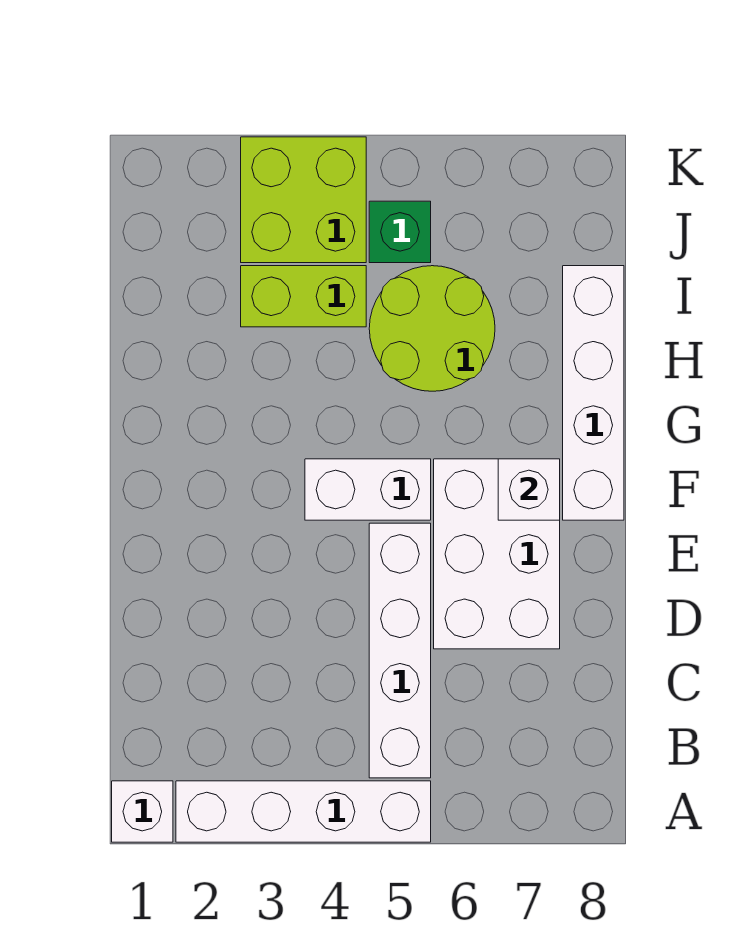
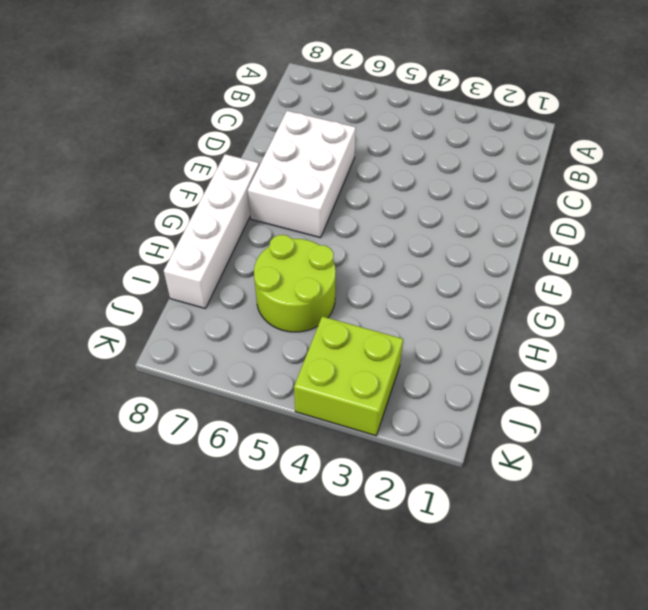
none -> white brick A1 level 1
none -> white brick A2:A5 level 1

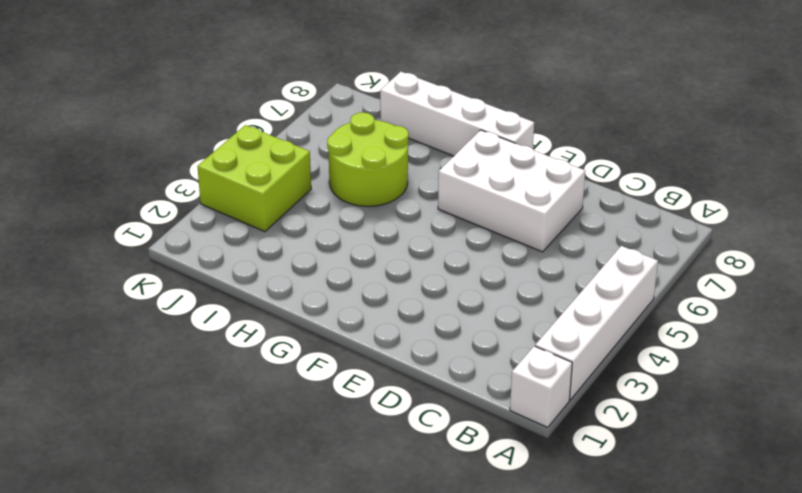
none -> white brick B5:E5 level 1
none -> white brick F4:F5 level 1

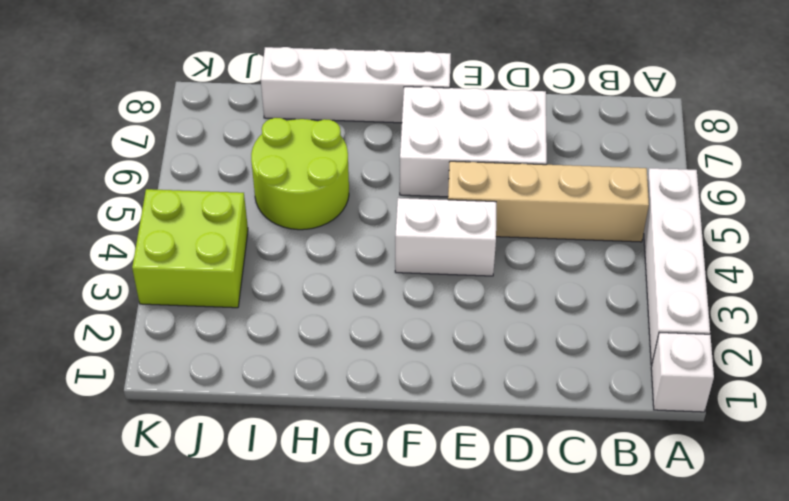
tan brick B5:E5 level 1 -> white brick B5:E5 level 1
white brick E4:F4 level 1 -> white brick F4:F5 level 1
none -> lime brick I3:I4 level 1
none -> green brick J5 level 1

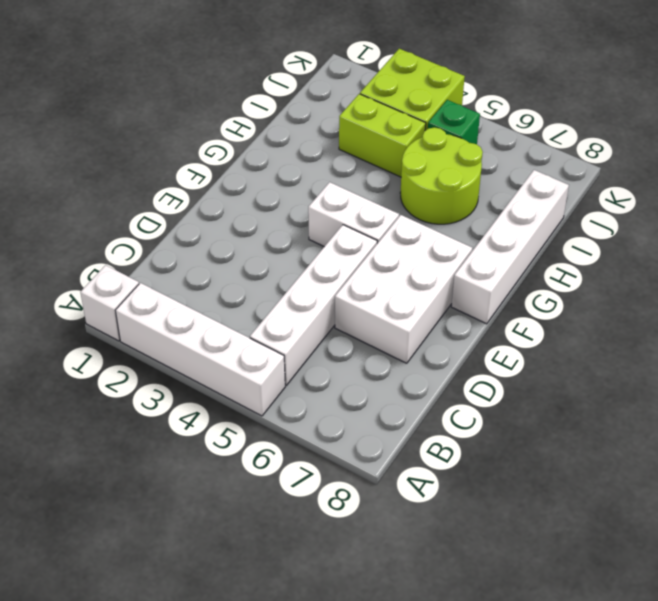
none -> white brick F7 level 2

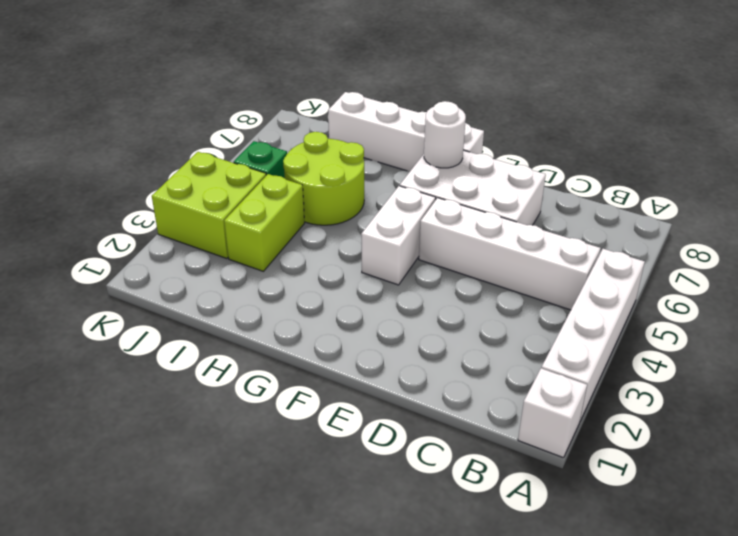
white round brick F7 level 2 -> white brick F7 level 2

